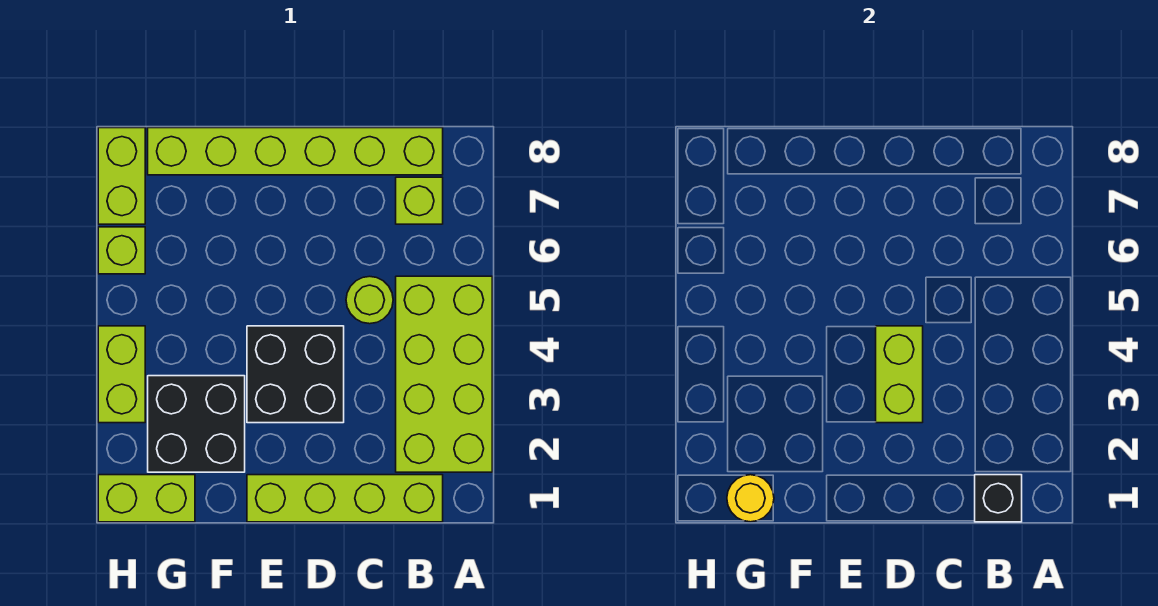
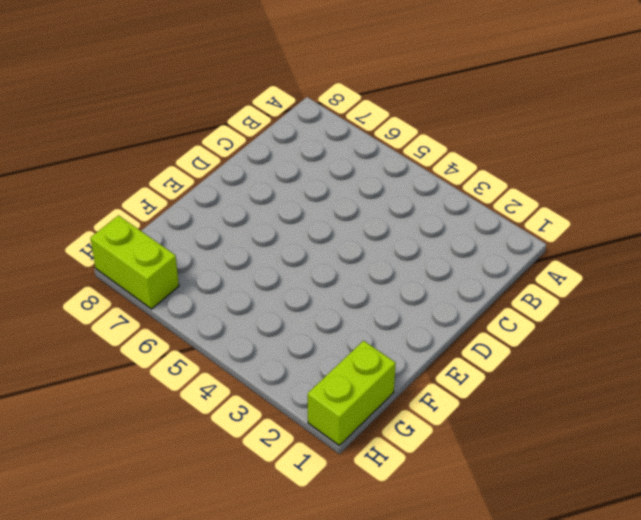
none -> lime brick A2:B5 level 1
none -> lime brick B1:E1 level 1
none -> lime brick B7 level 1

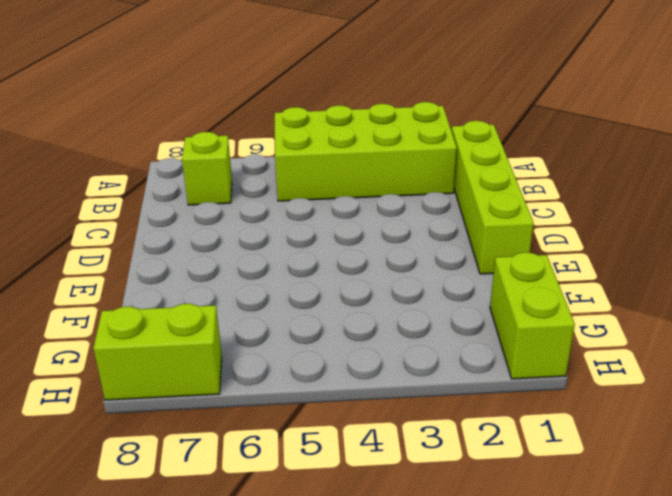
none -> lime brick B8:G8 level 1
none -> lime round brick C5 level 1
none -> black brick D3:E4 level 1

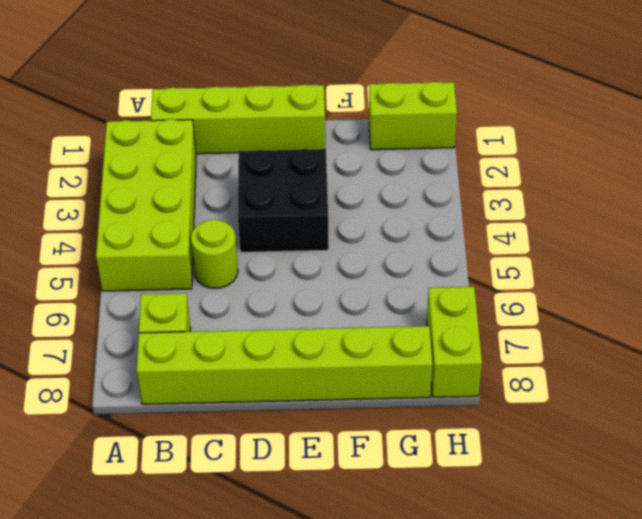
none -> black brick F2:G3 level 1
none -> lime brick H3:H4 level 1
none -> lime brick H6 level 1

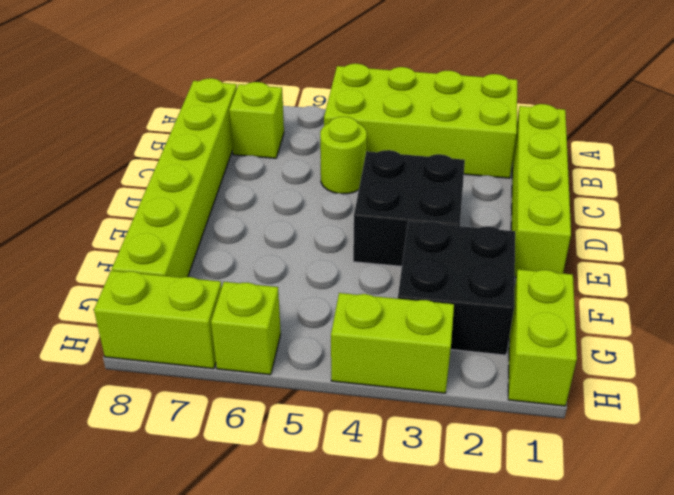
none -> black brick B1 level 2
none -> lime brick D3:D4 level 2
none -> yellow round brick G1 level 2

